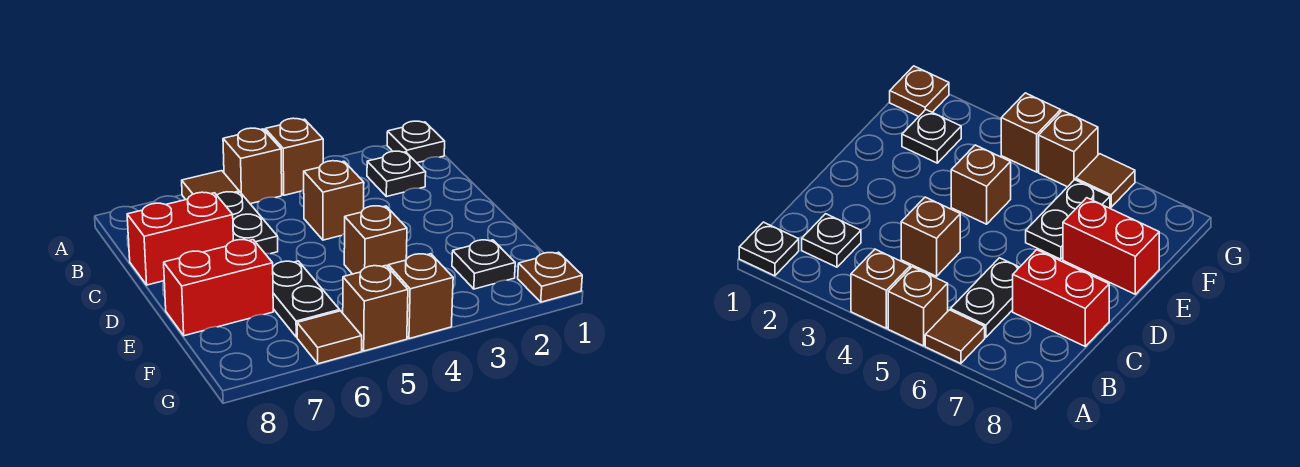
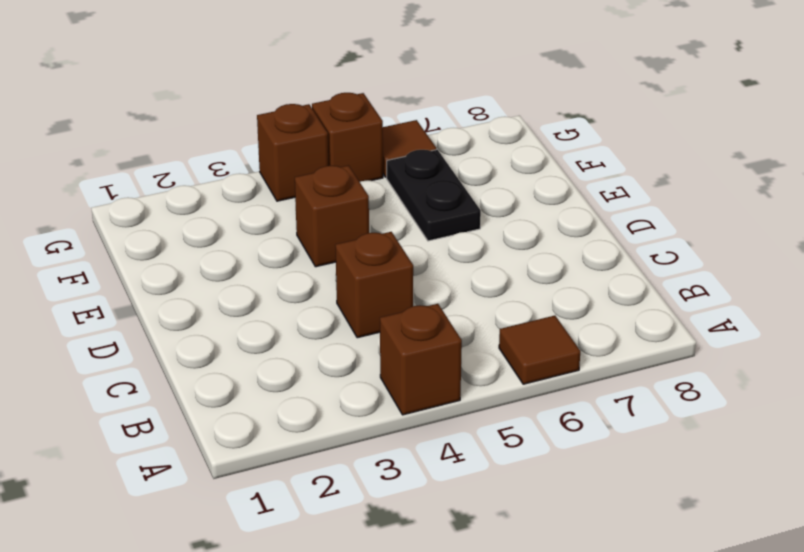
none -> black plate A1 level 1
none -> brown brick A5 level 1
none -> black plate B2 level 1

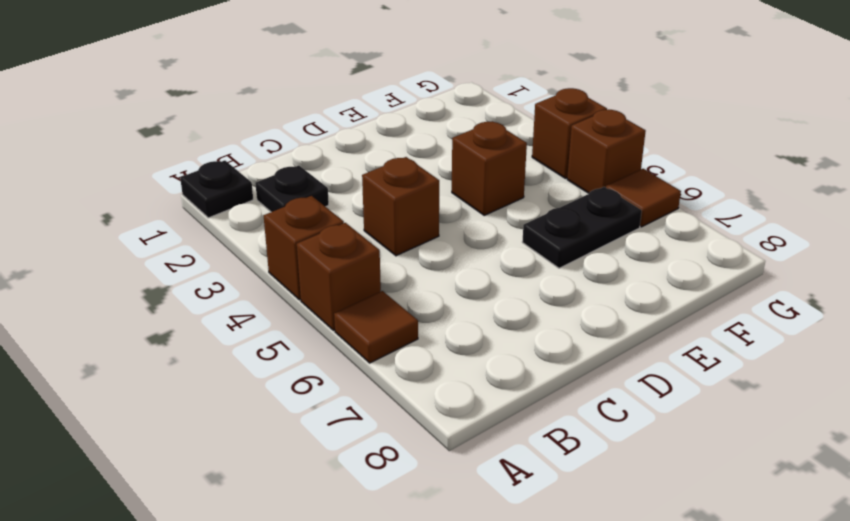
none -> black plate B6:C6 level 1
none -> red brick C7:C8 level 1
none -> red brick E7:E8 level 1

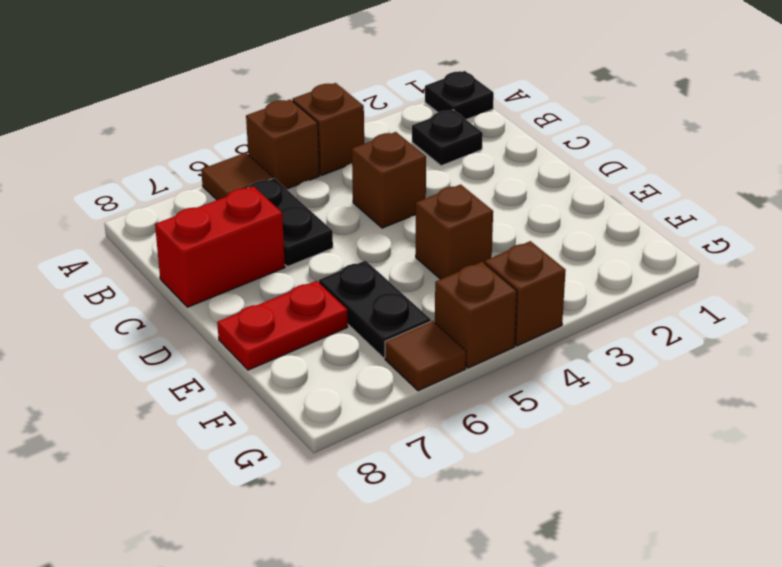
red plate E7:E8 level 1 -> red brick E7:E8 level 1
none -> black plate F2 level 1
none -> brown plate G1 level 1

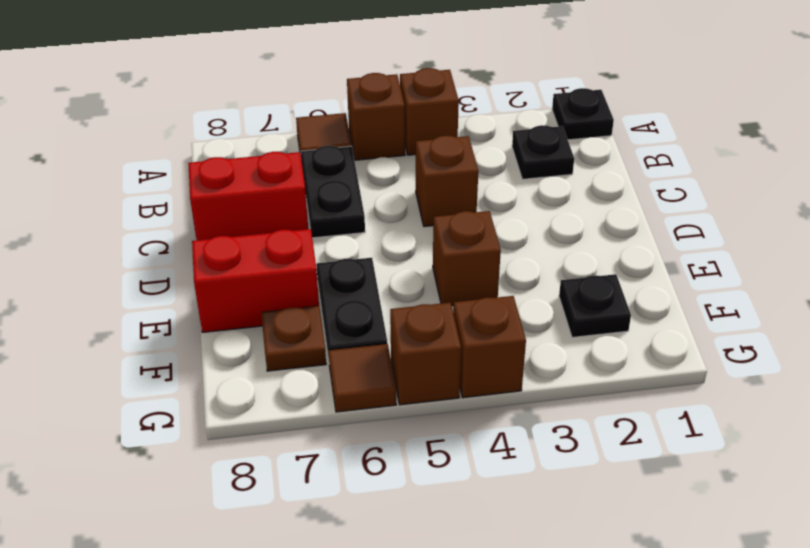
brown plate F7 level 1 -> brown plate G1 level 1

